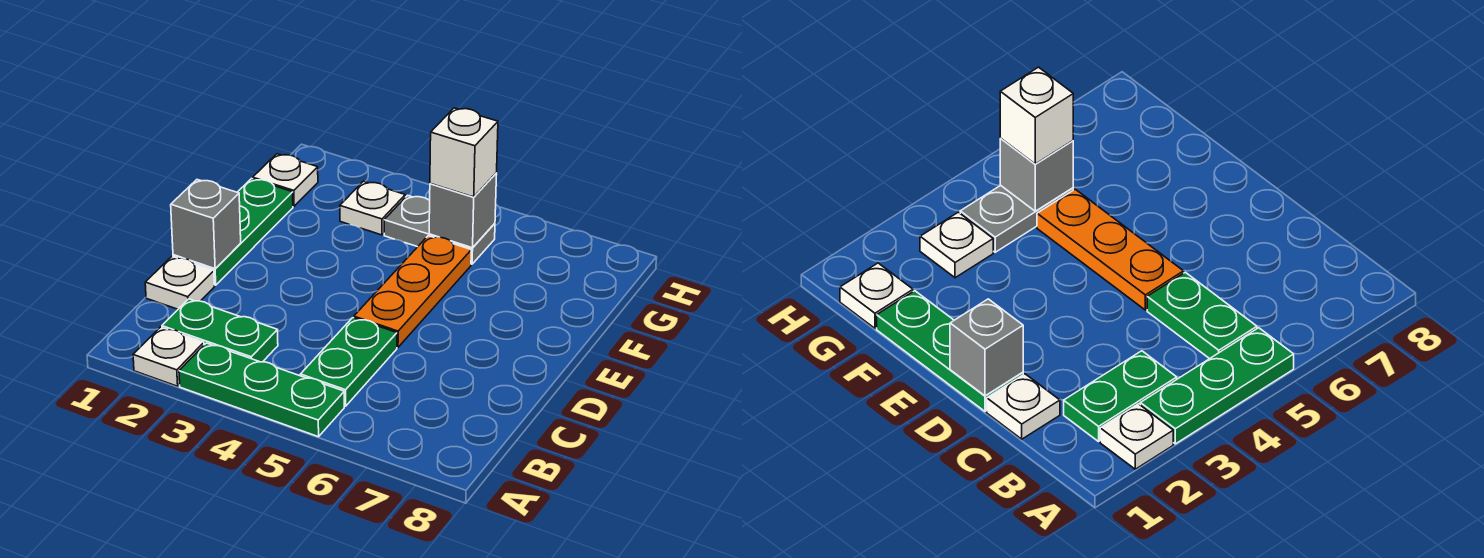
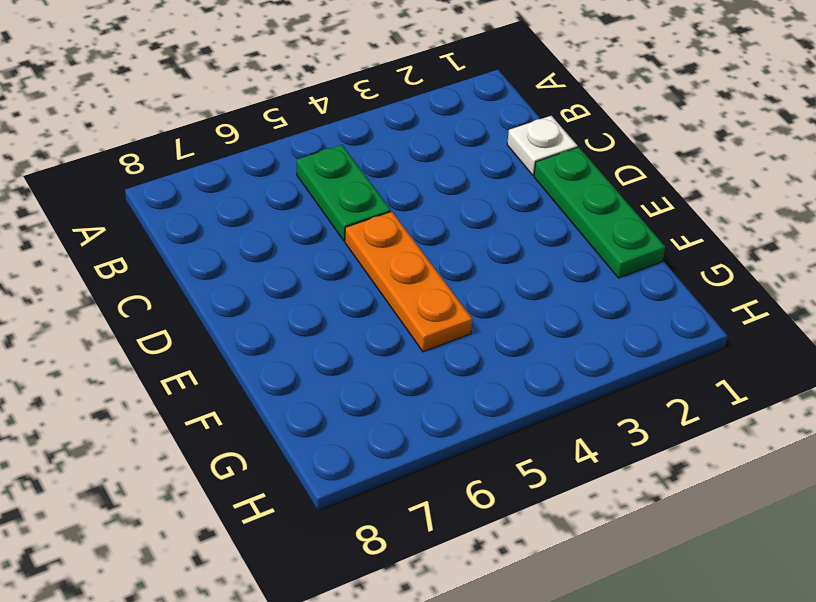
none -> white plate A2 level 1
none -> green plate A3:A5 level 1
none -> green plate B2:B3 level 1

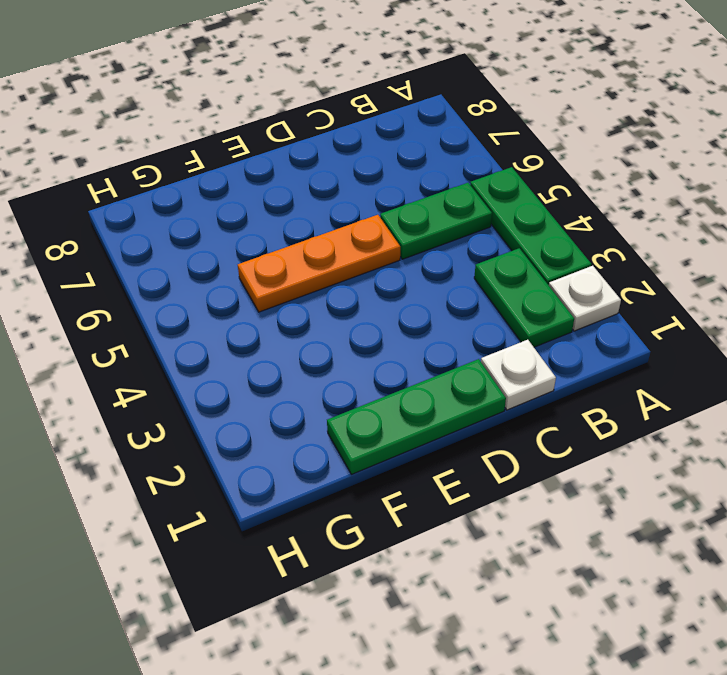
none -> white plate G1 level 1
none -> white plate G3 level 1
none -> grey plate G4:G5 level 1

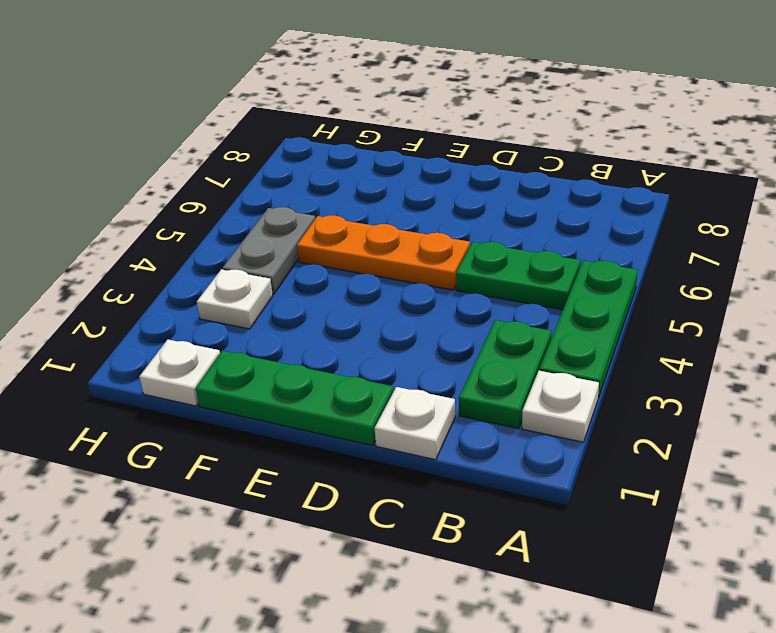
none -> grey brick D1 level 2
none -> grey brick G5 level 2
none -> white brick G5 level 3

